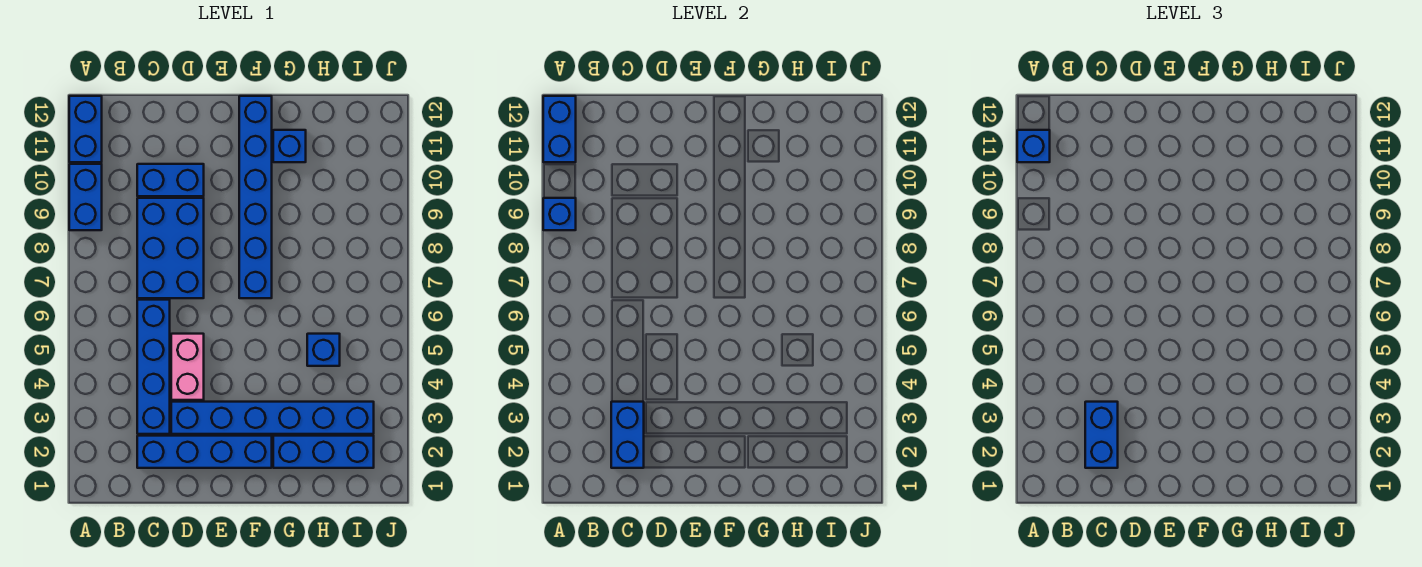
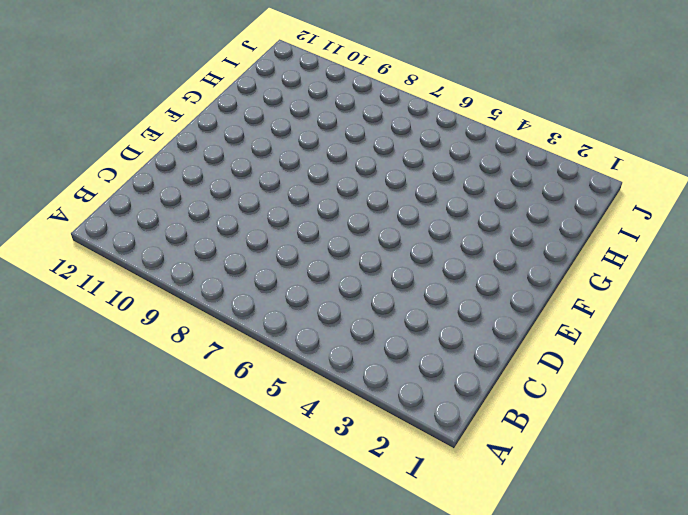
none -> blue brick A9:A10 level 1
none -> blue brick A11:A12 level 1
none -> blue brick C2:F2 level 1

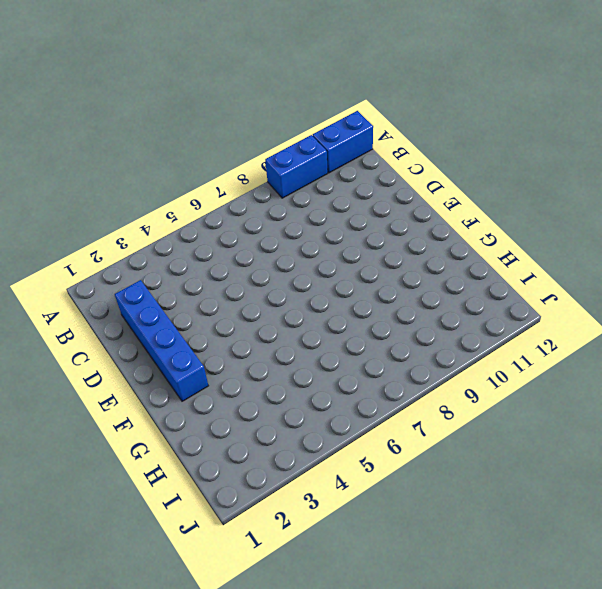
none -> blue brick C3:C6 level 1
none -> blue brick C7:D9 level 1
none -> blue brick C10:D10 level 1

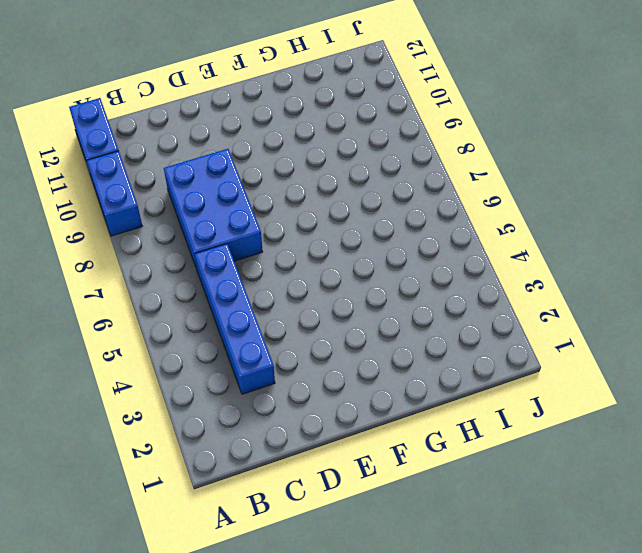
none -> blue brick C2:F2 level 1
none -> blue brick C10:D10 level 1
none -> blue brick D3:I3 level 1

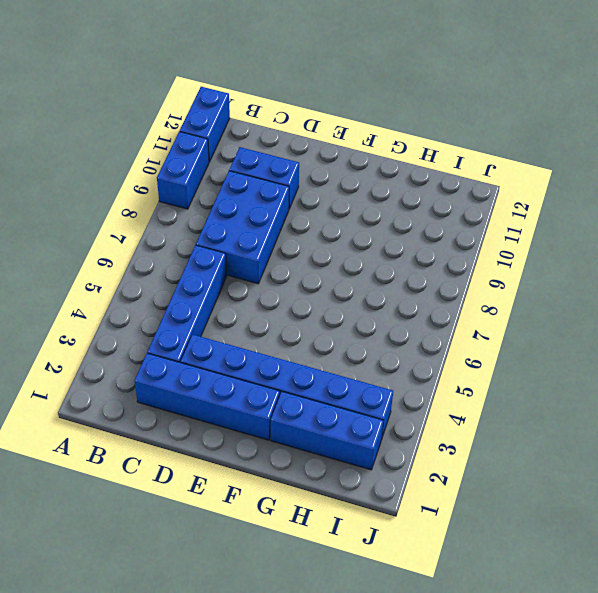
none -> pink brick D4:D5 level 1
none -> blue brick F7:F12 level 1
none -> blue brick G11 level 1

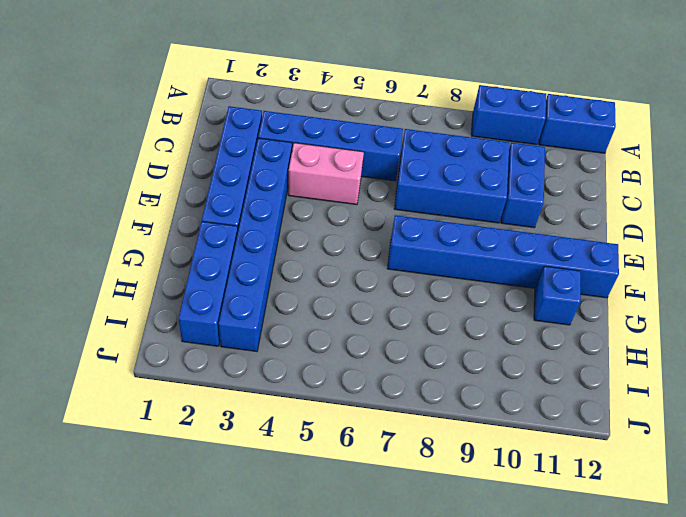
none -> blue brick H5 level 1
none -> blue brick A9 level 2
none -> blue brick A11:A12 level 2

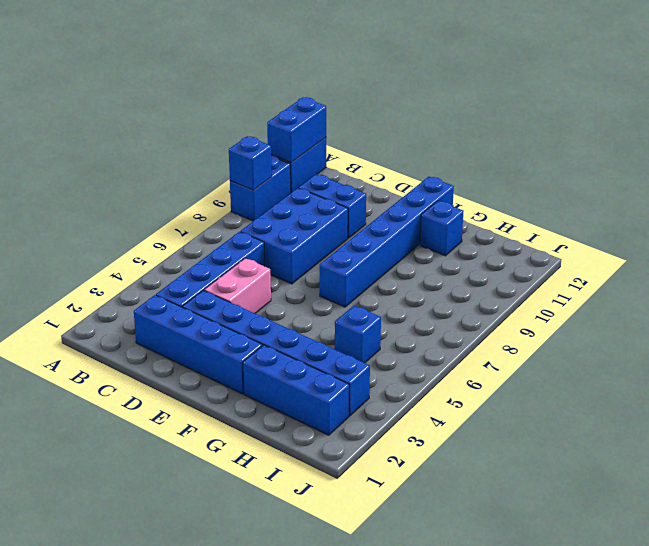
none -> blue brick C2:C3 level 2
none -> blue brick A11 level 3
none -> blue brick C2:C3 level 3

